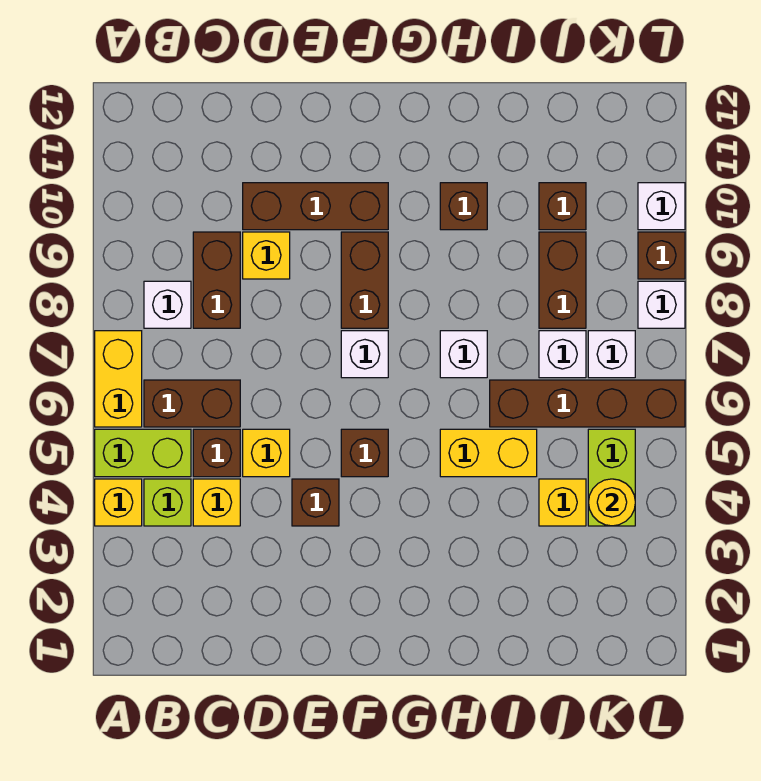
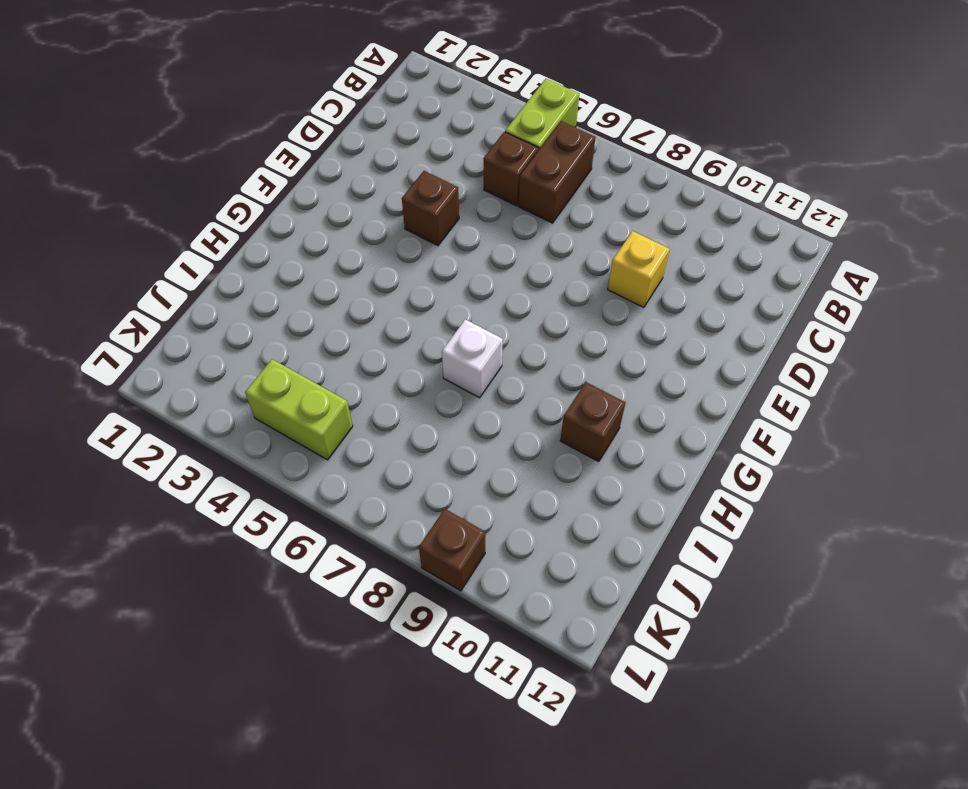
none -> yellow brick A4 level 1
none -> yellow brick A6:A7 level 1
none -> lime brick B4 level 1
none -> white brick B8 level 1

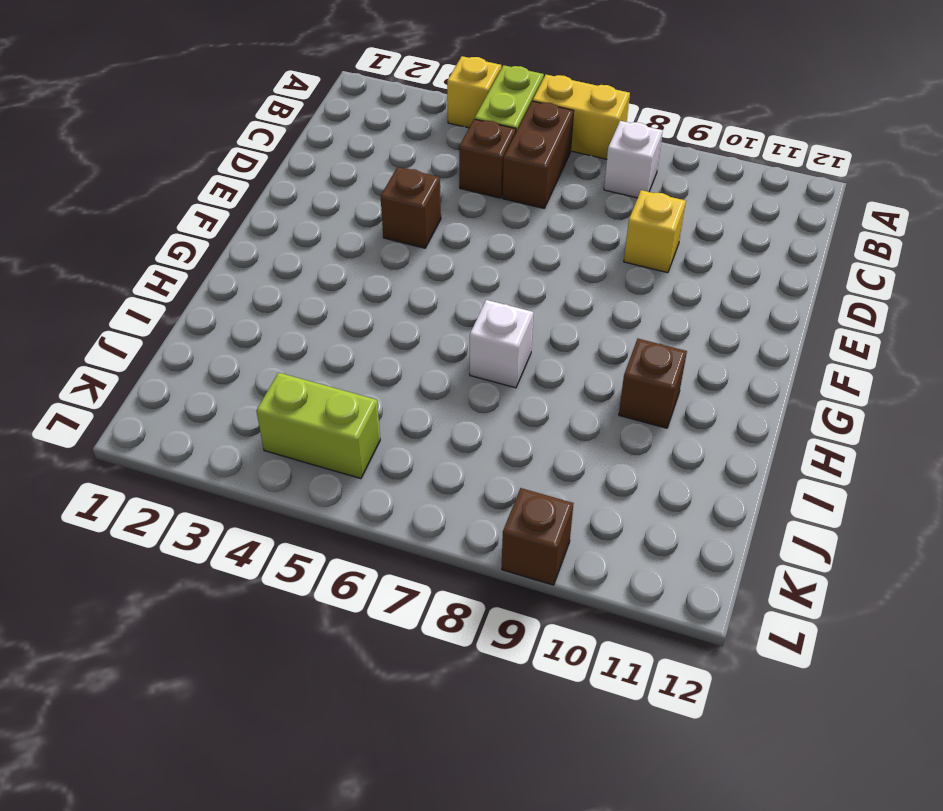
none -> lime brick B4 level 1
none -> yellow brick C4 level 1
none -> brown brick C8:C9 level 1
none -> yellow brick D5 level 1

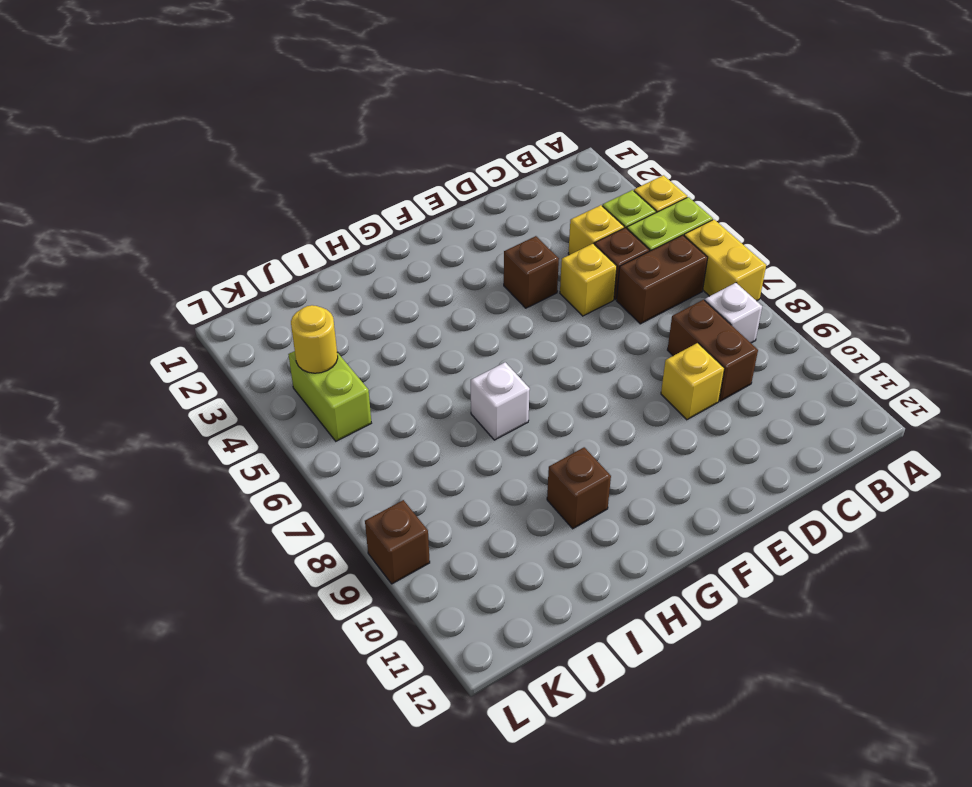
none -> brown brick D10:F10 level 1
none -> brown brick F5 level 1
none -> white brick F7 level 1
none -> brown brick F8:F9 level 1

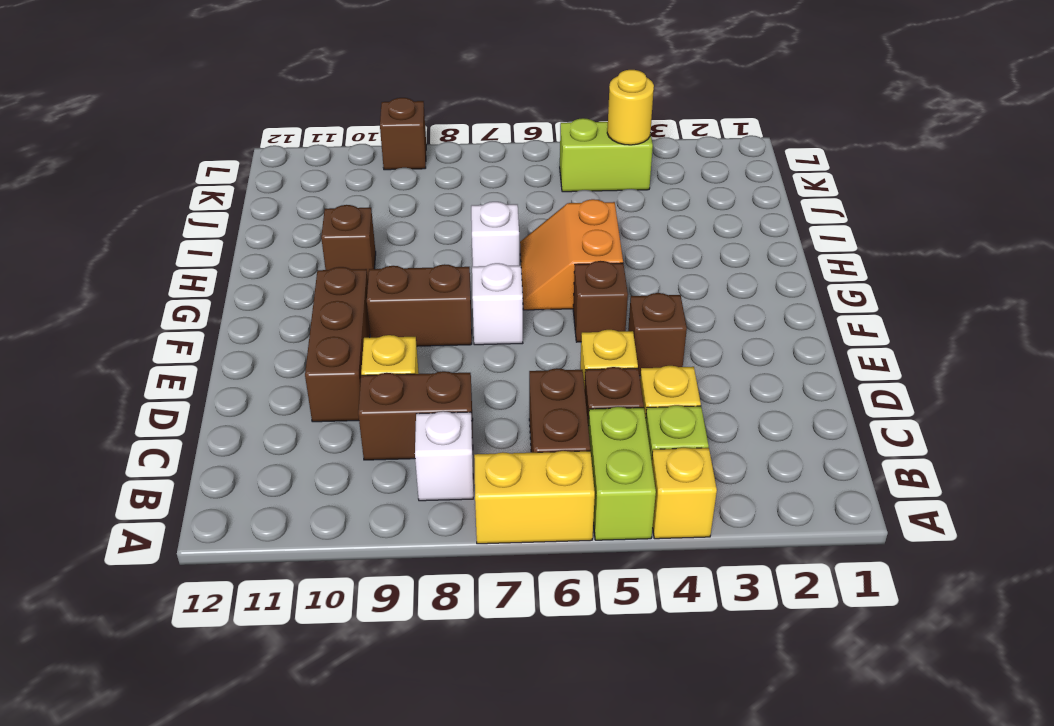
orange slope G5:H6 level 1 top 5 -> yellow brick H5:I5 level 1
none -> brown brick I6:L6 level 1
none -> yellow brick J4 level 1
none -> white brick J7 level 1
none -> brown brick J8:J9 level 1

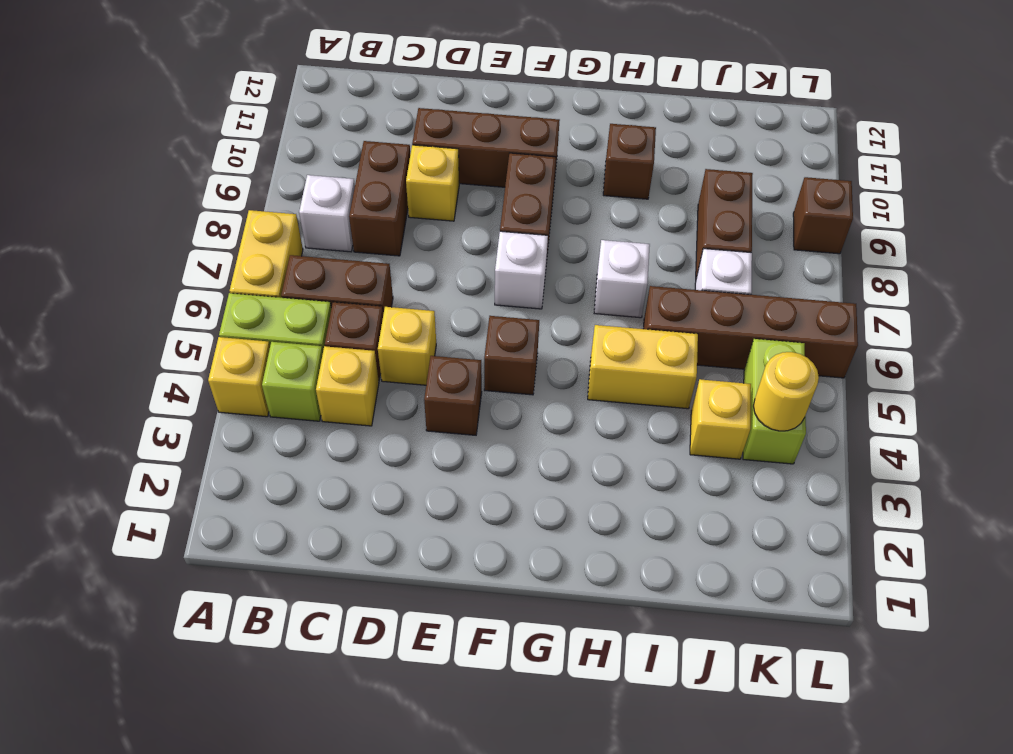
none -> brown brick J10 level 1
none -> white brick K7 level 1
none -> white brick L8 level 1
none -> white brick L10 level 1

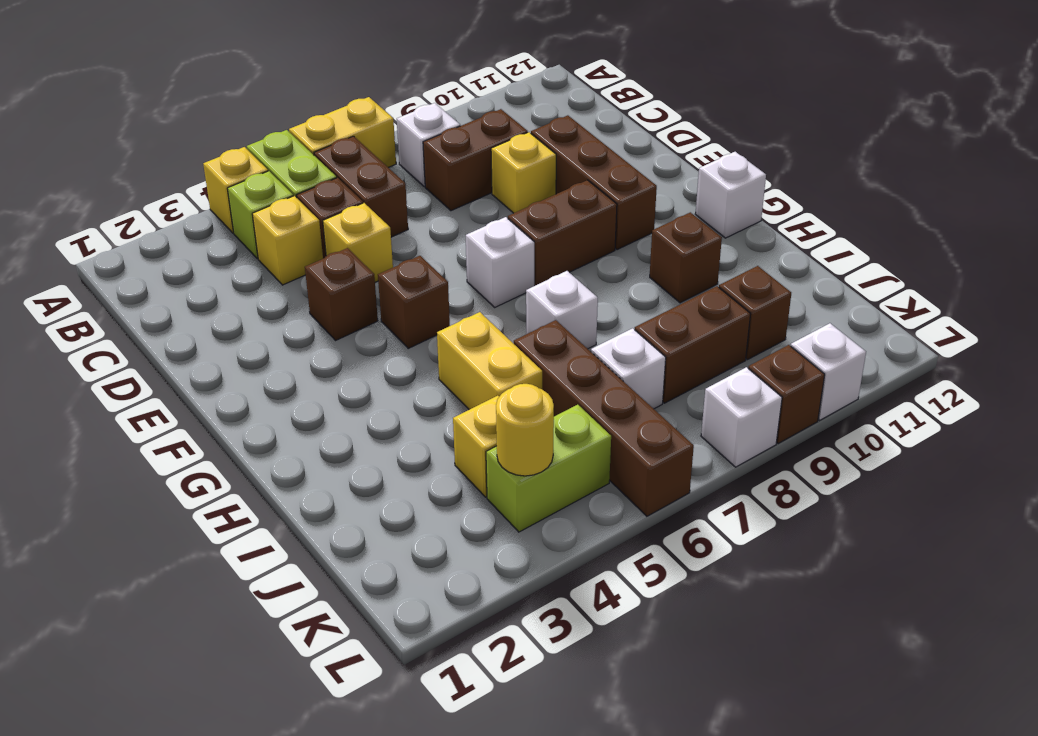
white brick G12 level 1 -> white brick K7 level 1

